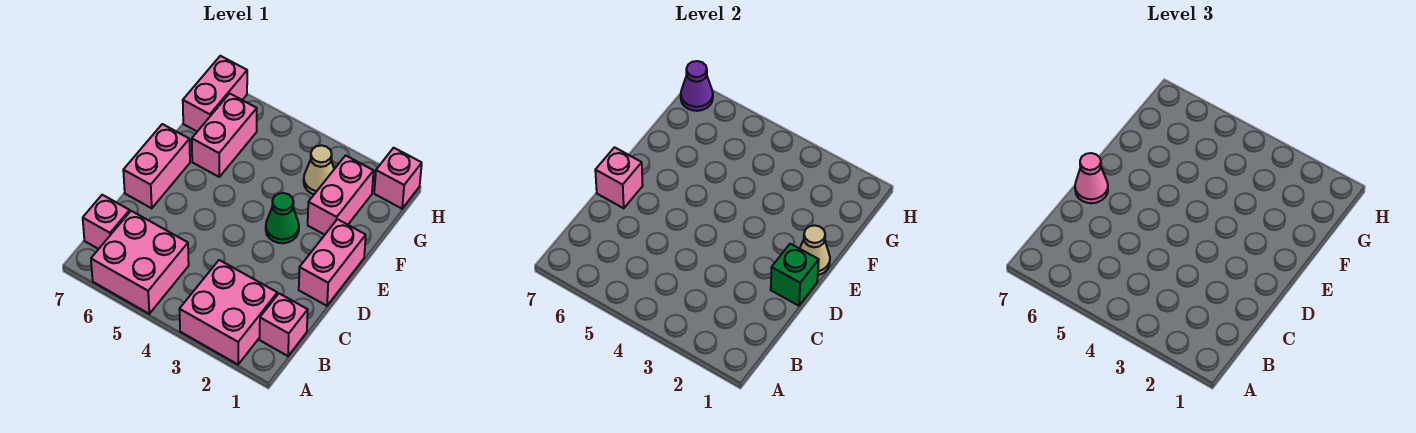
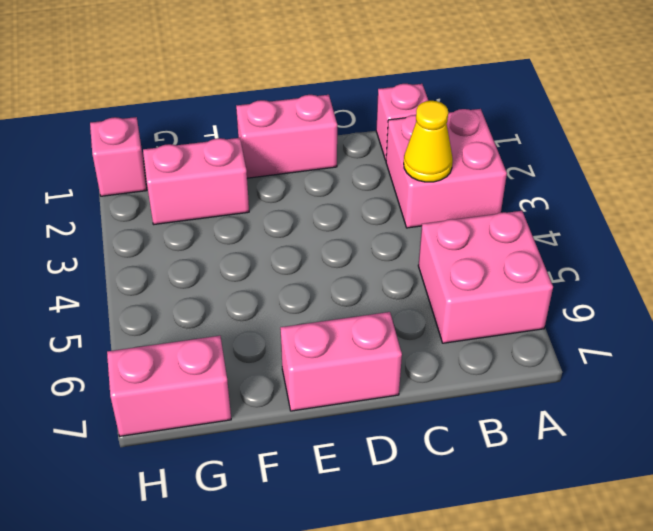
yellow cone B3 level 2 -> none
none -> pink brick B7 level 1
none -> green cone E3 level 1
none -> pink brick F6:G6 level 1

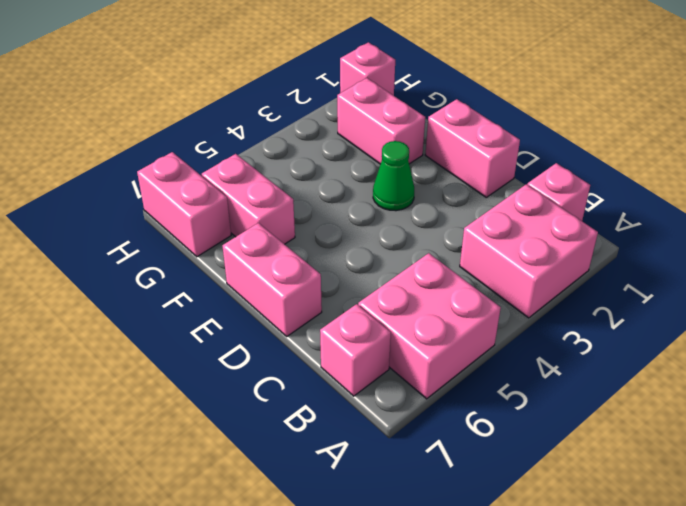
none -> tan cone G3 level 1
none -> green brick D1 level 2
none -> pink brick D7 level 2

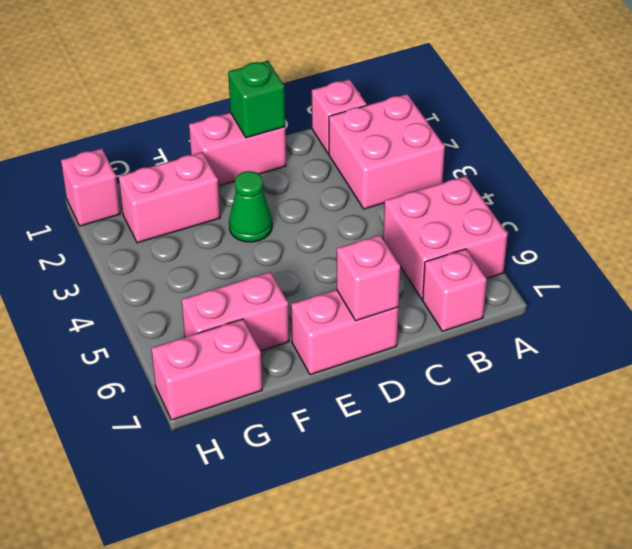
none -> tan cone G3 level 1
none -> tan cone E1 level 2
none -> purple cone H7 level 2

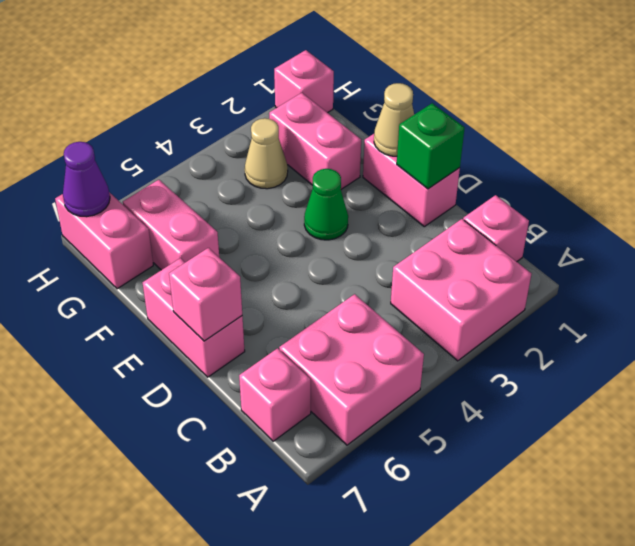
none -> pink cone D7 level 3

